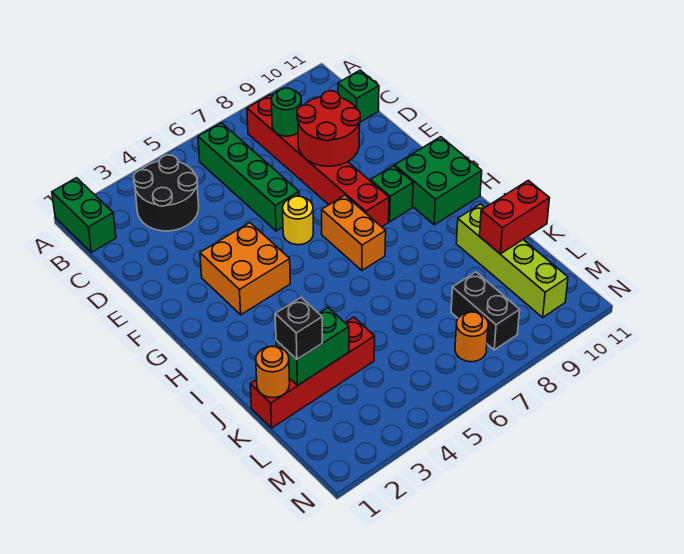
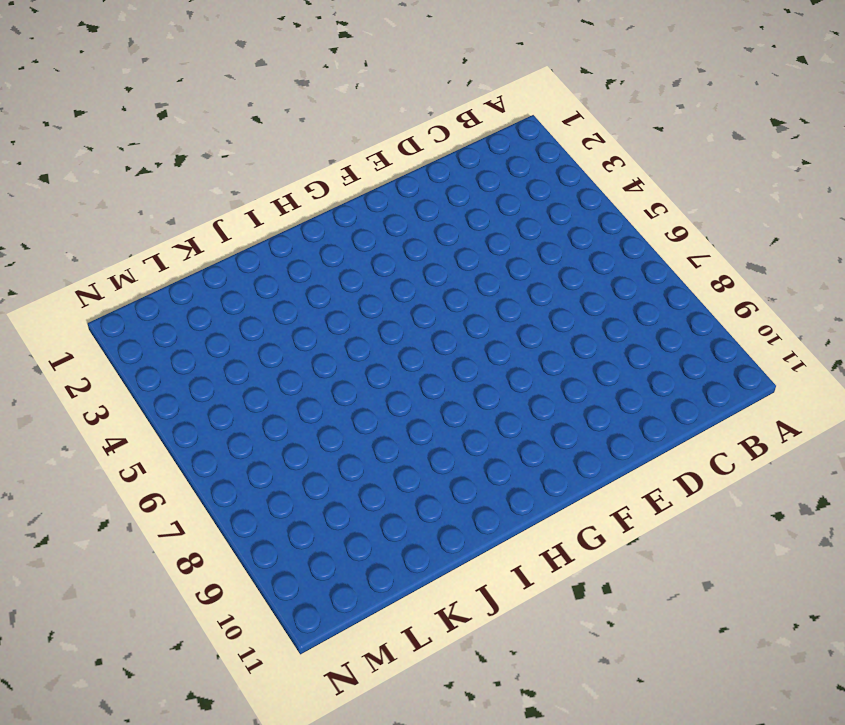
none -> green brick A1:B1 level 1
none -> black round brick B3:C4 level 1
none -> green brick B6:E6 level 1

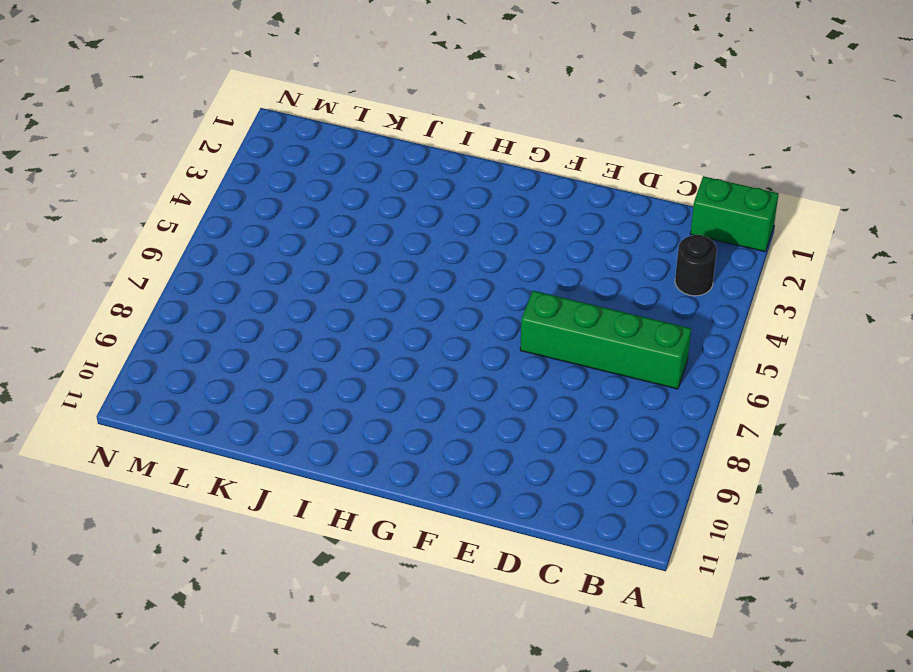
black round brick B3 level 1 -> black round brick B3:C4 level 1
none -> red brick B8:G8 level 1
none -> green brick C11 level 1
none -> orange brick F3:G4 level 1

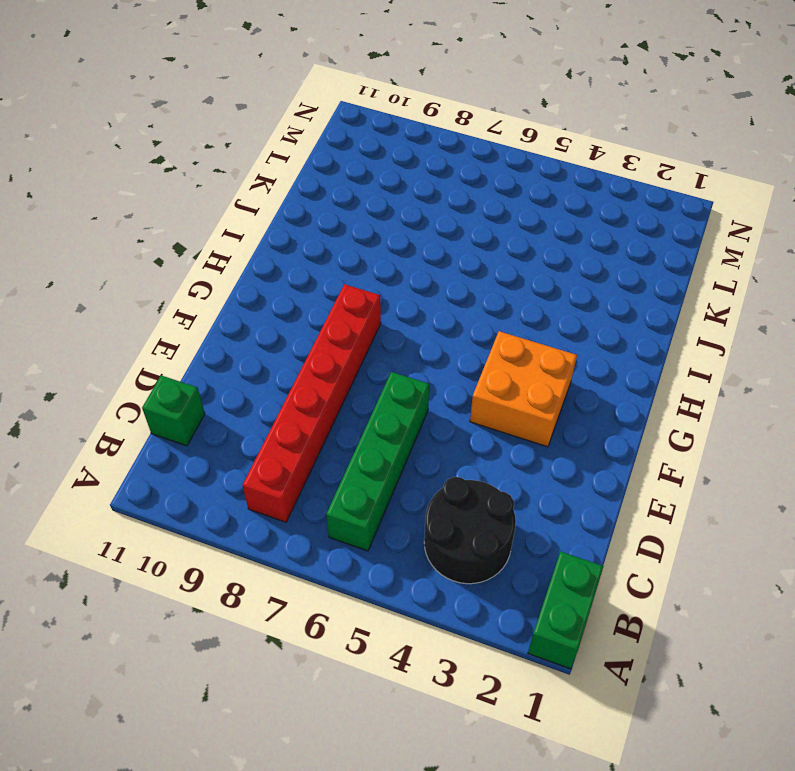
none -> yellow round brick F6 level 1
none -> orange brick G7:H7 level 1
none -> green brick G9 level 1

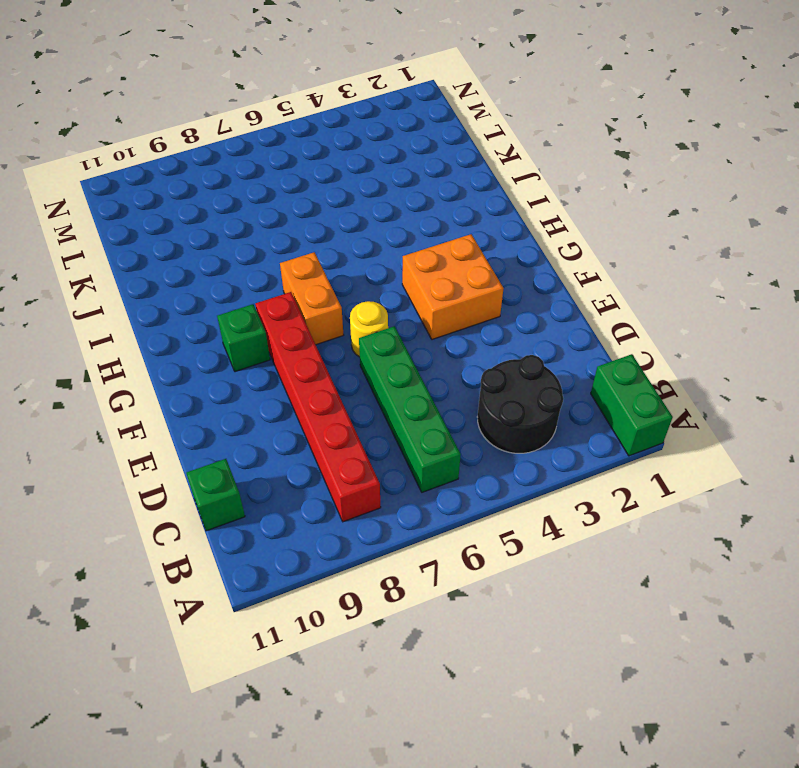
none -> green brick G10:H11 level 1
none -> lime brick J10:M10 level 1
none -> red brick K1:K4 level 1

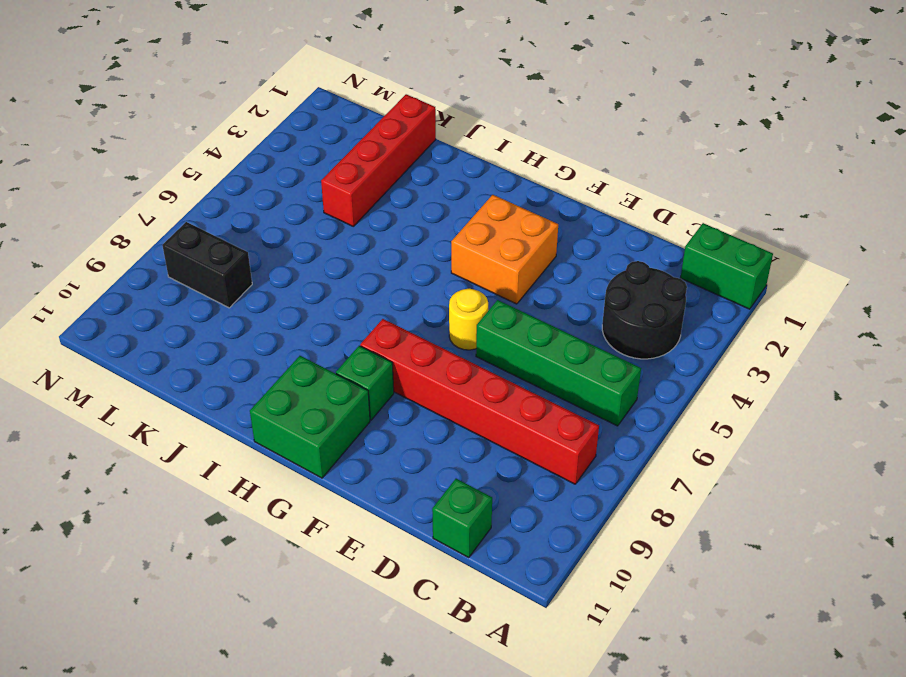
none -> orange brick G7:H7 level 1
none -> lime brick J10:M10 level 1
none -> orange round brick M7 level 1

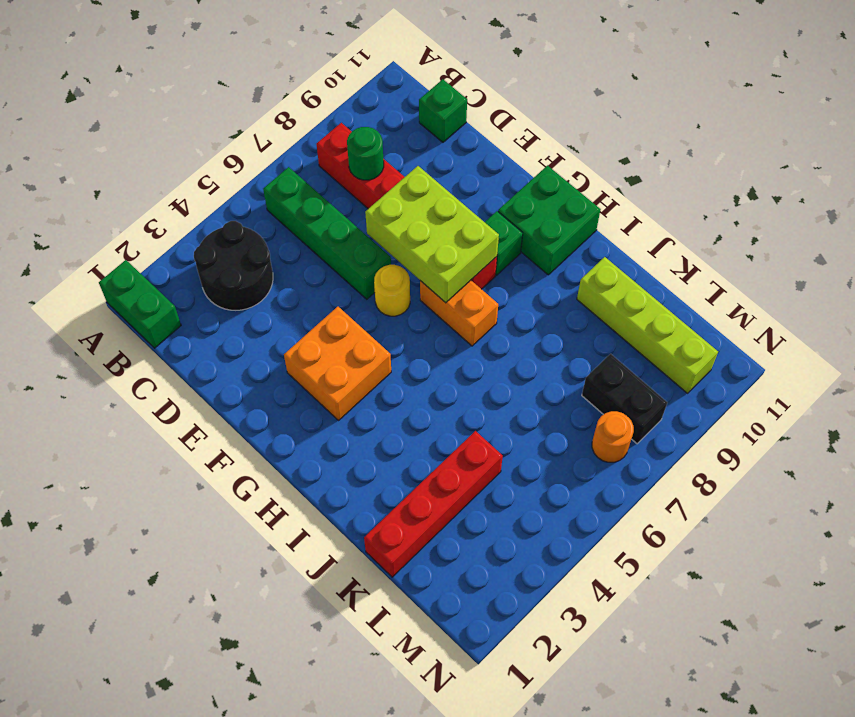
lime brick E7:G8 level 2 -> red round brick D8:E9 level 2
none -> orange round brick K1 level 2
none -> green brick K2:K3 level 2
none -> red brick K10:K11 level 2

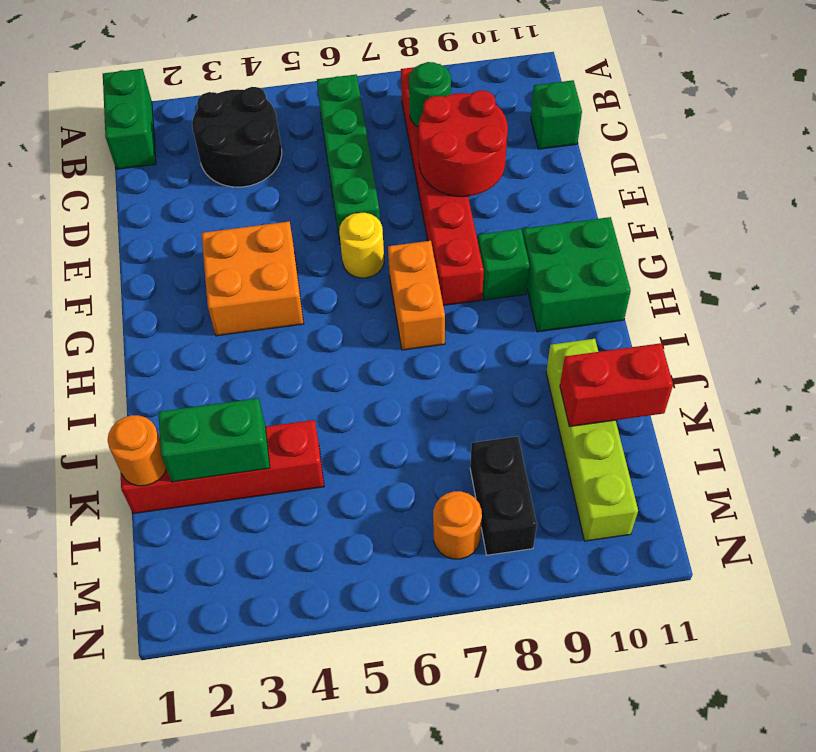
none -> black brick K2 level 3

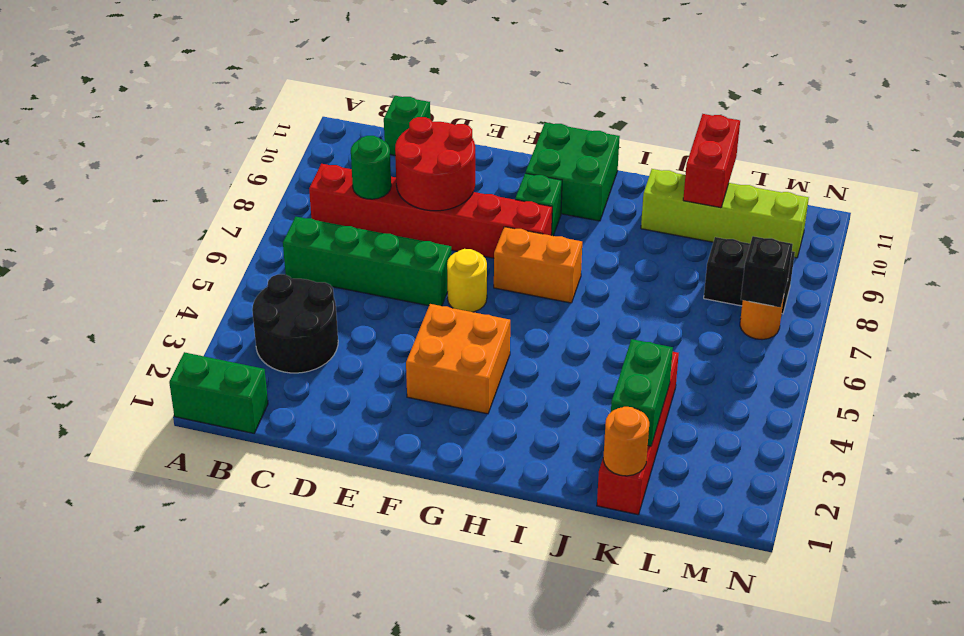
black brick M7 level 2 -> black brick K2 level 3

